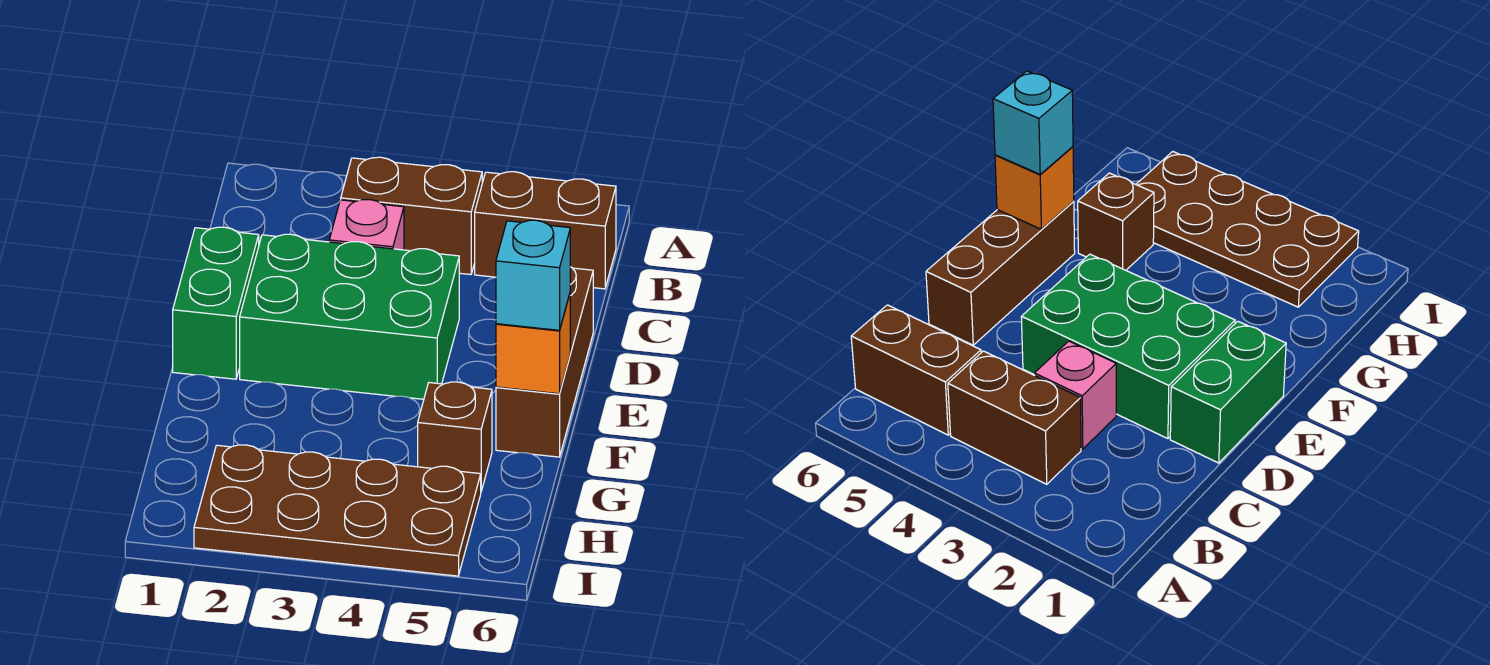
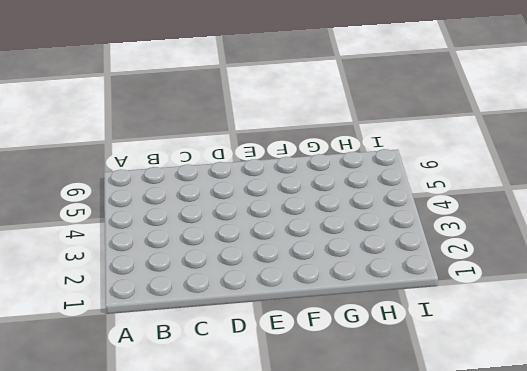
none -> brown brick B3:B4 level 1
none -> brown brick B5:B6 level 1

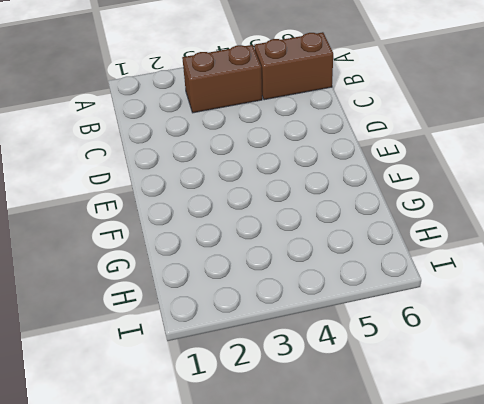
none -> pink brick C3 level 1
none -> green brick D1:E1 level 1

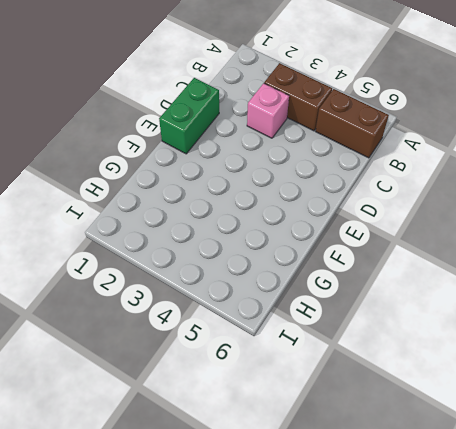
none -> green brick D2:E4 level 1
none -> brown brick D6:F6 level 1

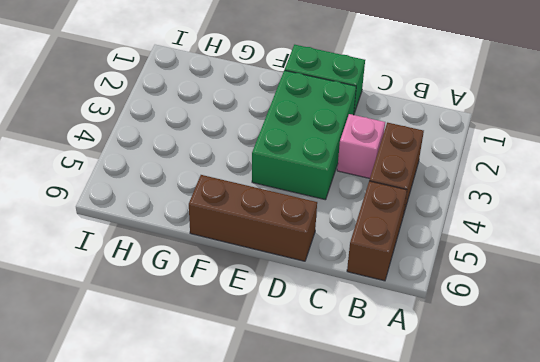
none -> brown brick G5 level 1
none -> brown plate H2:I5 level 1

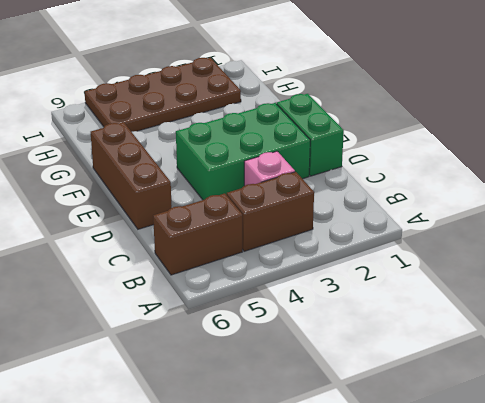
none -> brown brick G5 level 1
none -> orange brick F6 level 2

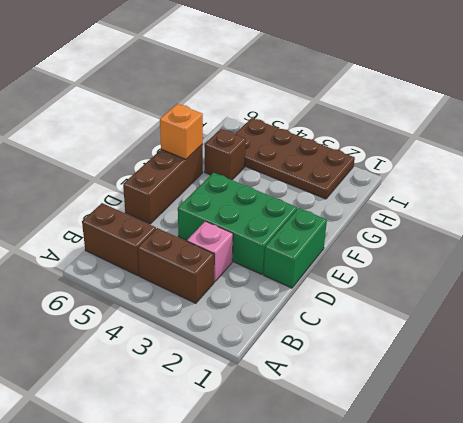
none -> cyan brick F6 level 3

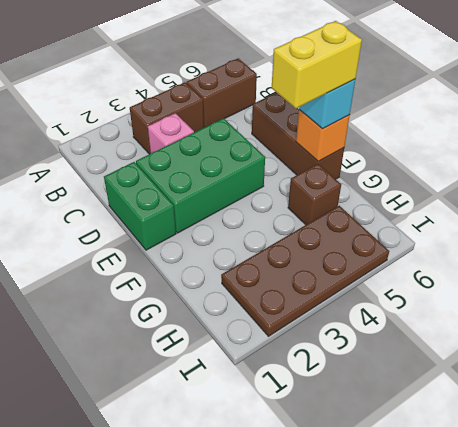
yellow brick F5:F6 level 4 -> none

